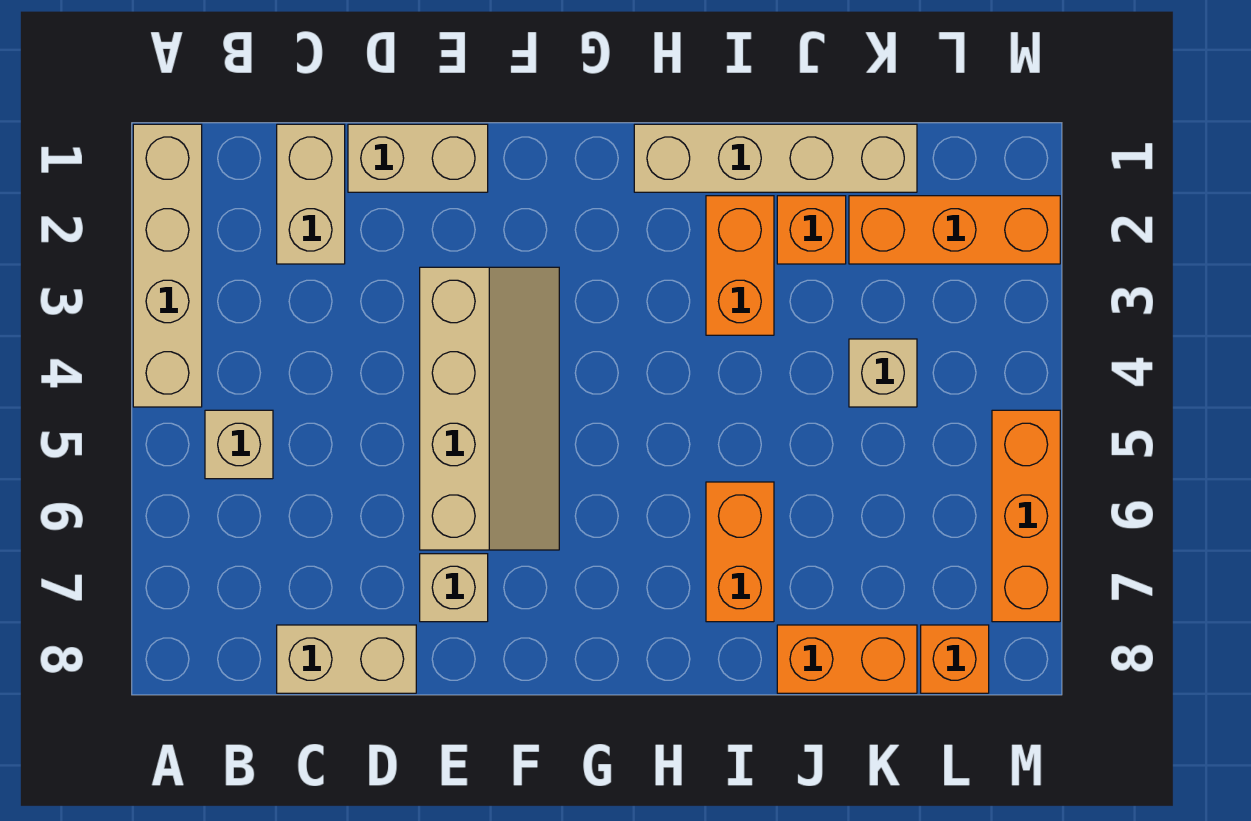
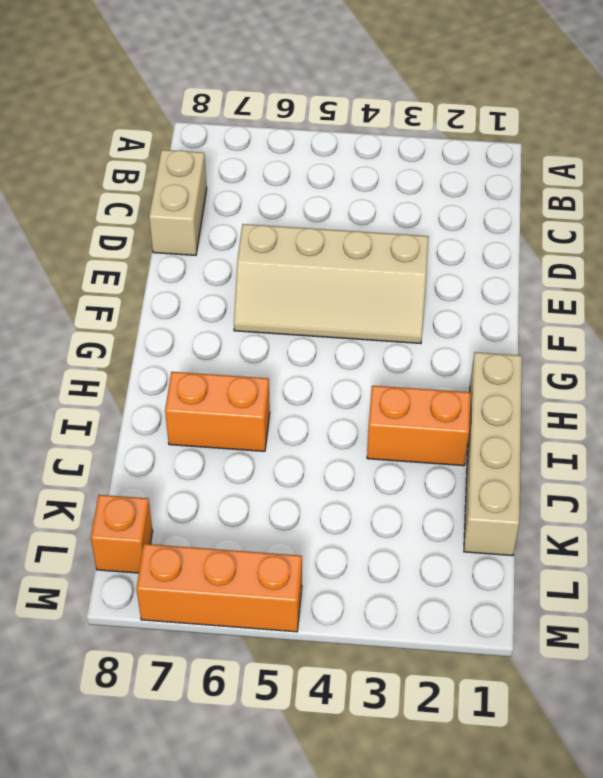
none -> tan brick A1:A4 level 1
none -> tan brick B5 level 1
none -> tan brick C1:C2 level 1

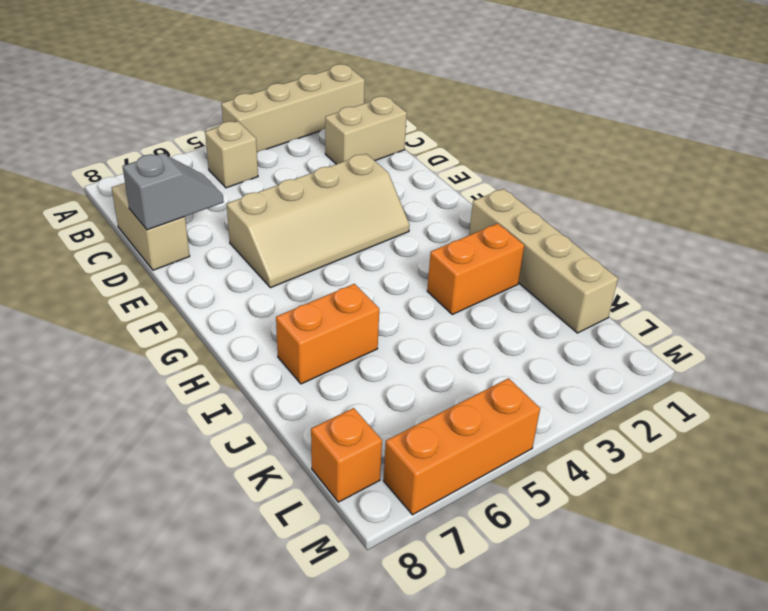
grey slope D7:D8 level 2 top 8 -> none
none -> tan brick D1:E1 level 1
none -> tan brick E7 level 1
none -> orange brick J2 level 1

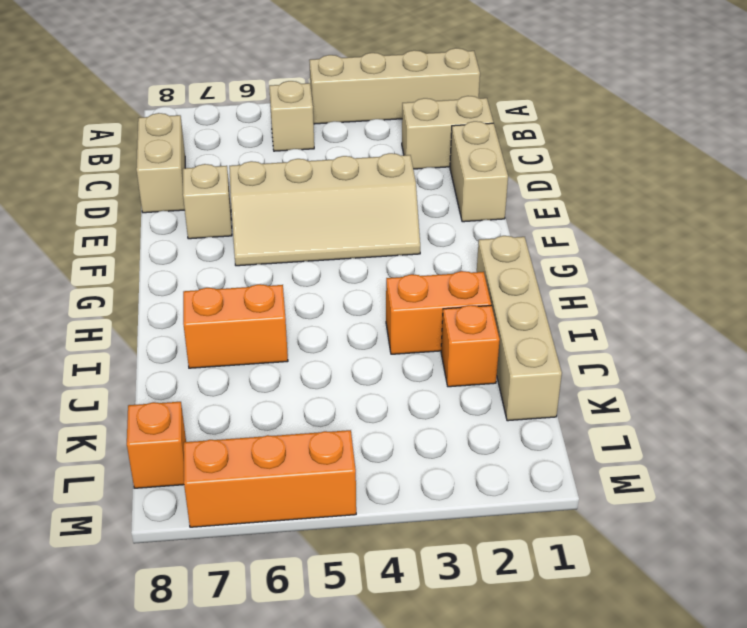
none -> orange brick J8:K8 level 1
none -> orange brick K2:M2 level 1
none -> tan brick K4 level 1

